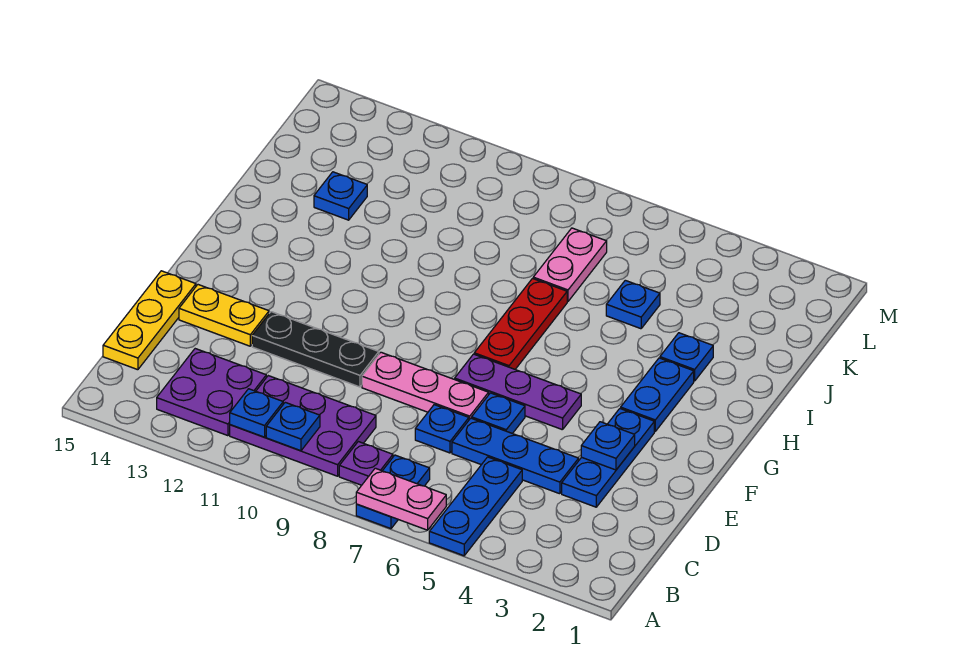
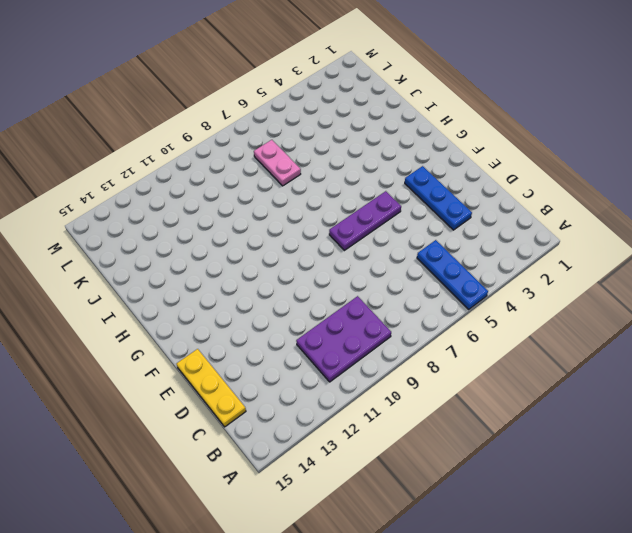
none -> blue plate A7:B7 level 1
none -> purple plate B8 level 1
none -> purple plate B12:C13 level 1

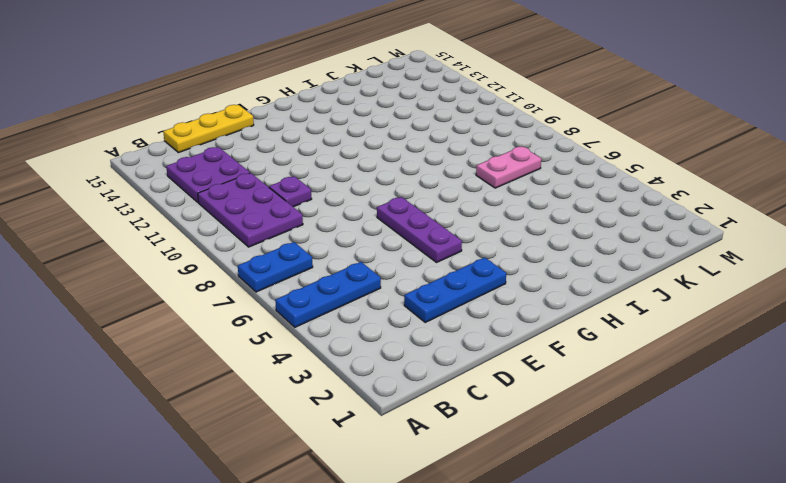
purple plate D10 level 1 -> purple plate B8 level 1
none -> blue plate D4:D6 level 1
none -> blue plate D7 level 1
none -> blue plate E6 level 1

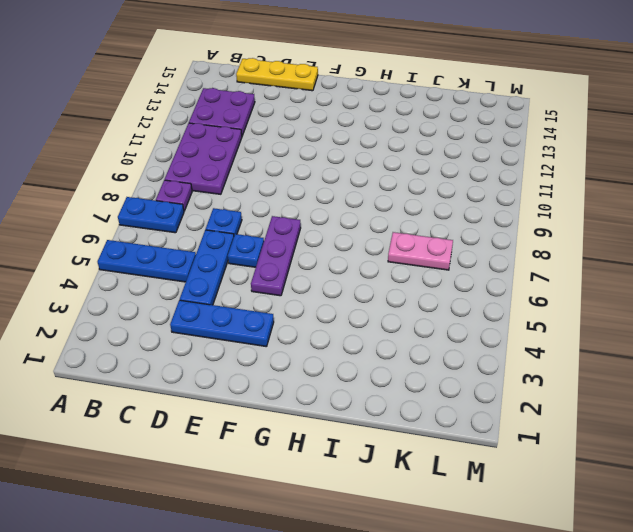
none -> pink plate E7:E9 level 1
none -> black plate E10:E12 level 1
none -> yellow plate E13:E14 level 1

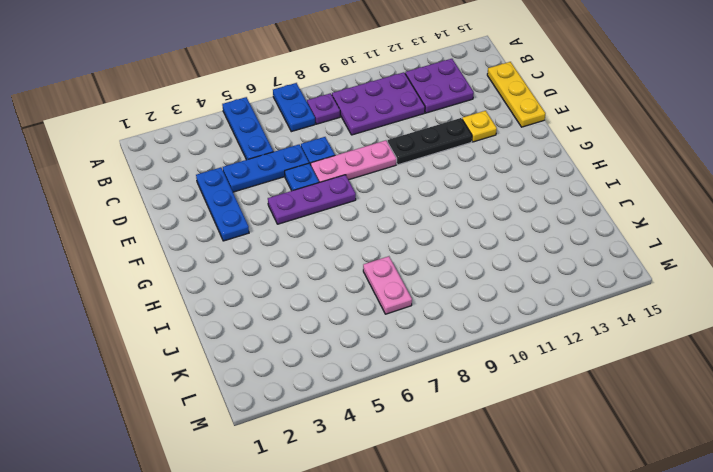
yellow plate E13 level 1 -> yellow plate E13:E14 level 1
none -> blue plate G3:H3 level 1
none -> red plate G7:I7 level 1
none -> blue plate I3 level 1

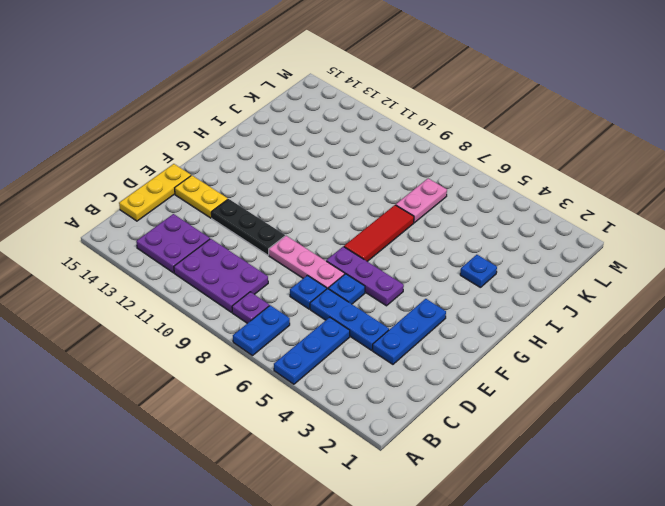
red tile G7:I7 level 1 -> red plate G7:I7 level 1
none -> blue plate G3:H3 level 1
none -> blue plate J5 level 1
none -> blue plate J13 level 1

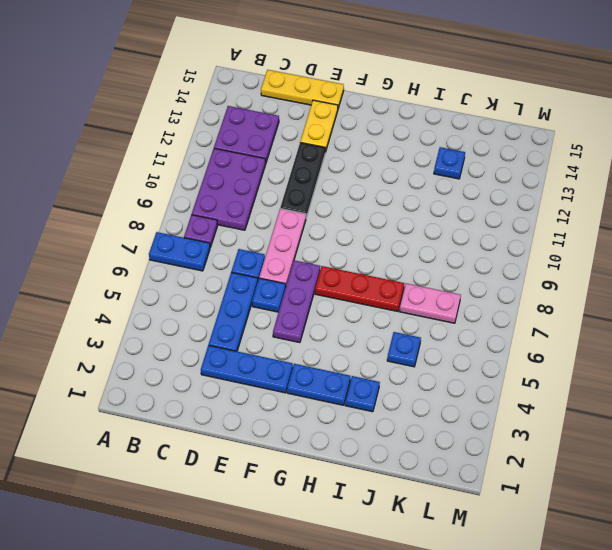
none -> blue plate A5:C5 level 1
none -> pink plate A6:A7 level 2
none -> blue plate B10 level 2

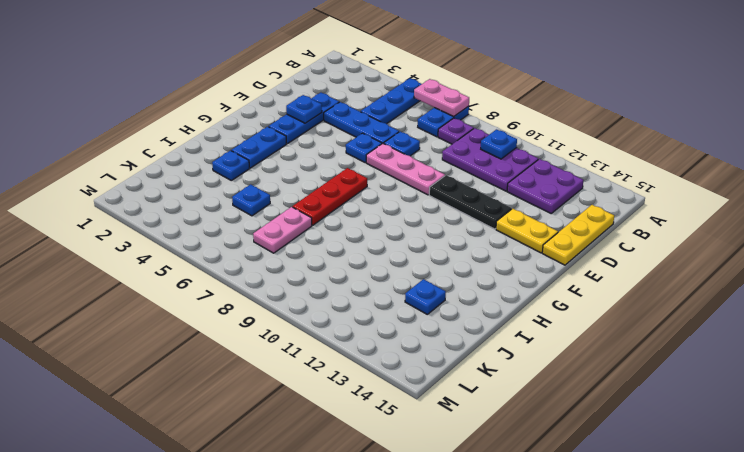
none -> purple plate F5:F7 level 1
none -> blue plate B11 level 2

